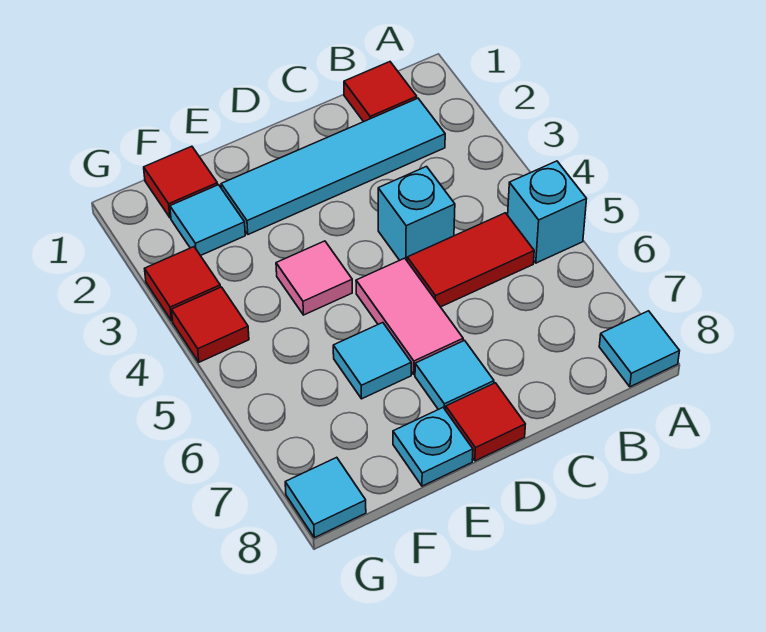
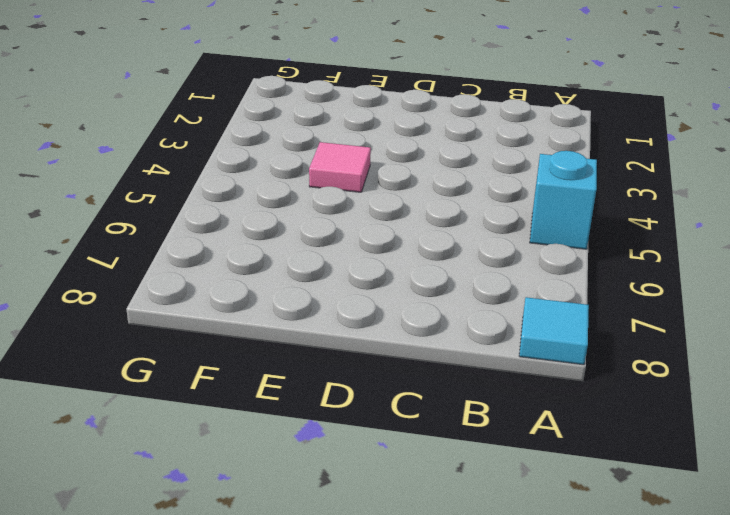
none -> red tile B1 level 1
none -> cyan tile B2:E2 level 1
none -> red tile B5:C5 level 1

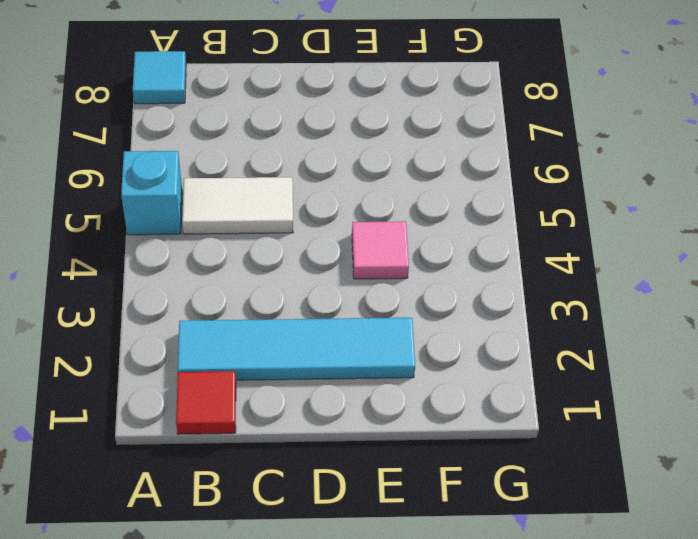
white tile B5:C5 level 1 -> red tile B5:C5 level 1
none -> cyan brick C4 level 1
none -> pink tile D5:D6 level 1
none -> cyan tile D7 level 1

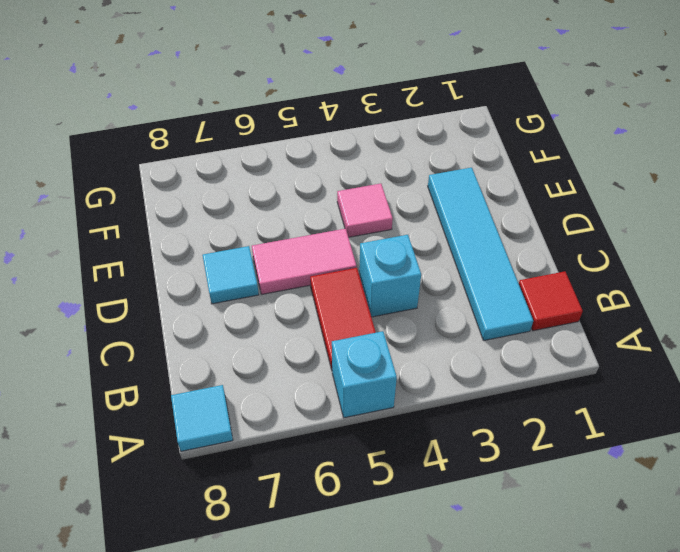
none -> red tile D8 level 1
none -> cyan tile E6 level 1
none -> cyan plate E8 level 1

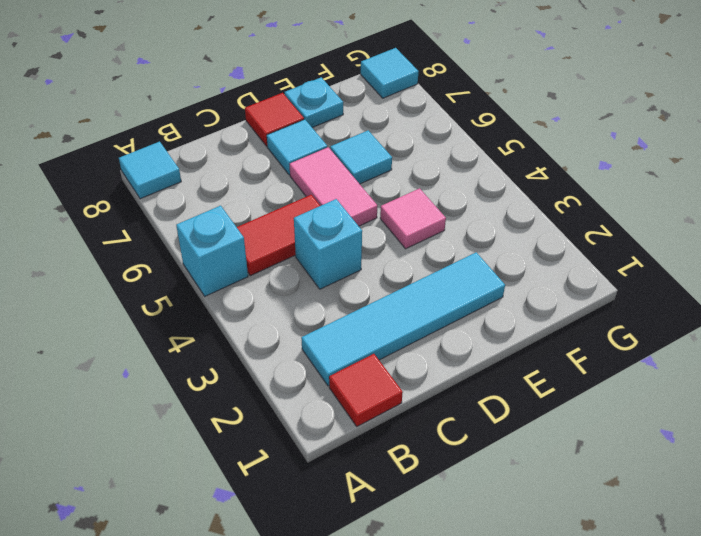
none -> red tile F1 level 1
none -> cyan tile F2 level 1
none -> red tile G3 level 1

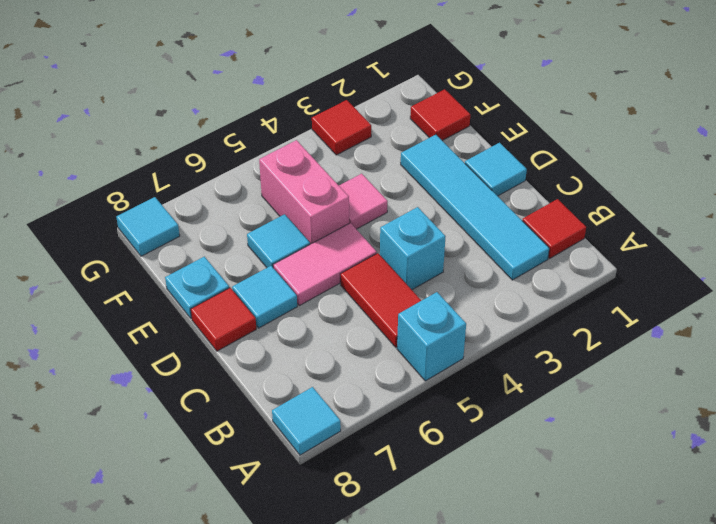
cyan tile D1 level 1 -> cyan tile F2 level 1
pink brick E5:F5 level 1 -> none
none -> red tile G4 level 1

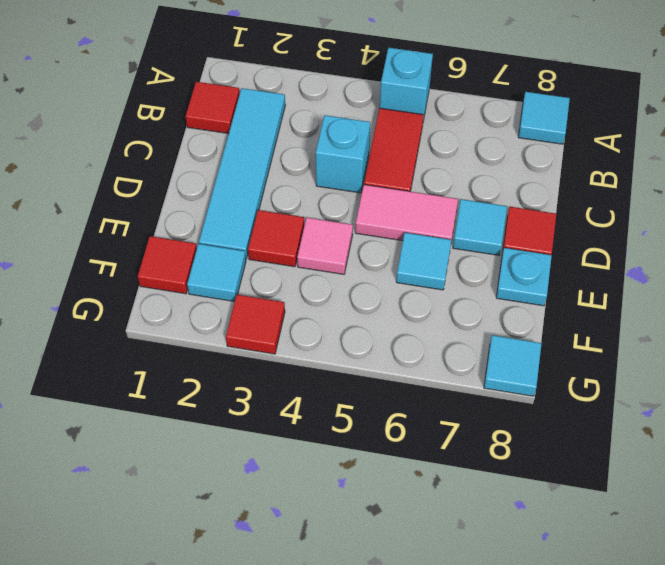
red tile E3 level 1 -> red tile G4 level 1

